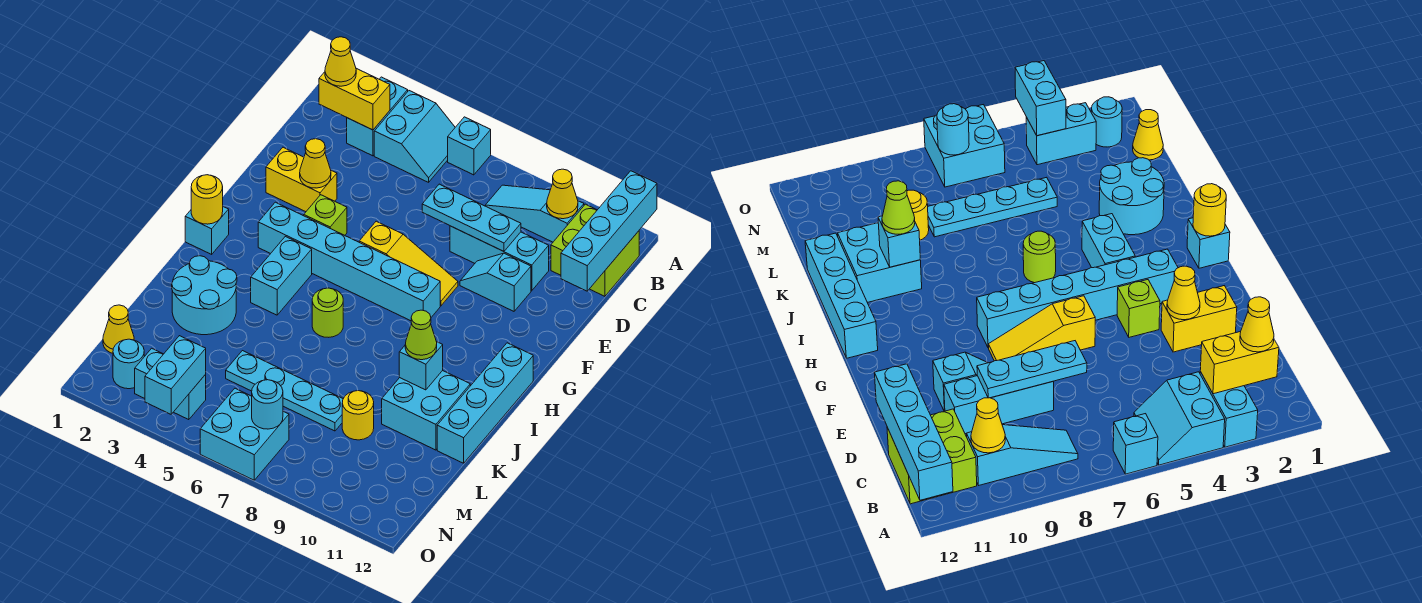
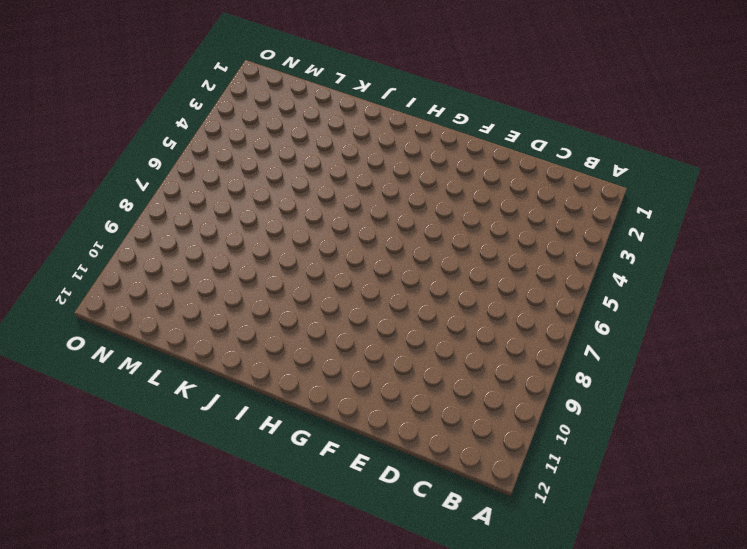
none -> cyan brick A3:B3 level 1
none -> cyan slope A4:B5 level 1 top 4
none -> cyan brick A6 level 1
none -> cyan slope B8:B10 level 1 top 10

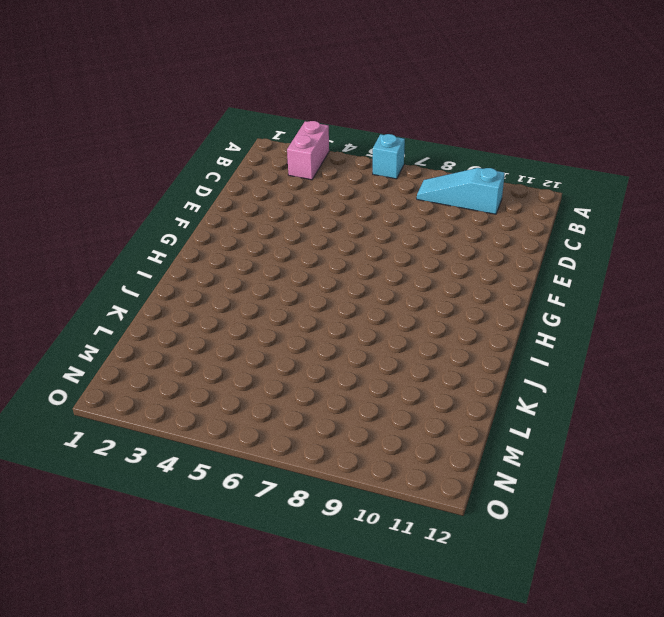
pink brick A3:B3 level 1 -> cyan brick A3:B3 level 1
none -> cyan slope A4:B5 level 1 top 4
none -> lime brick B11:C12 level 1
none -> cyan brick D8:D10 level 1
none -> yellow brick E2:E3 level 1

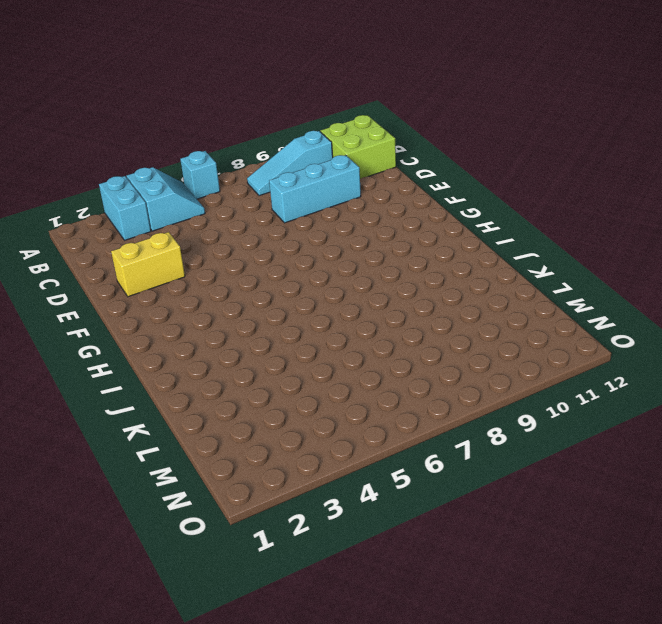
none -> cyan slope E9:E10 level 1 top 10
none -> lime brick F4 level 1
none -> yellow slope F6:F8 level 1 top 6
none -> cyan brick G3:G8 level 1

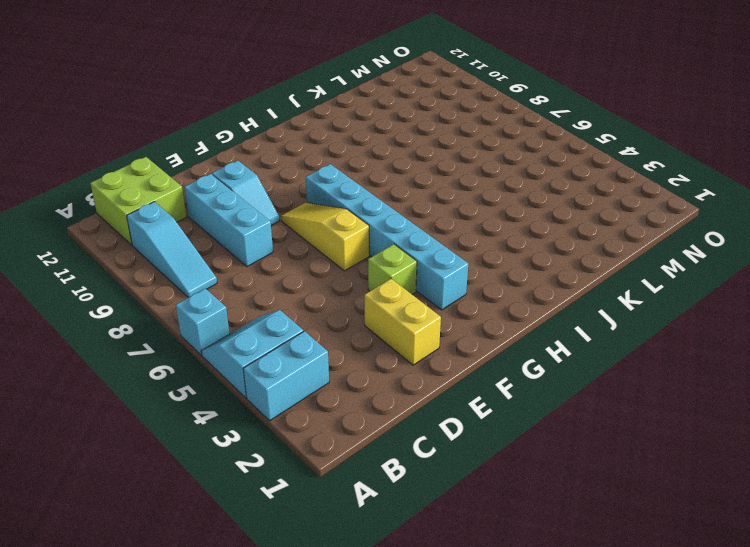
none -> cyan brick H1 level 1
none -> cyan brick H4:I4 level 1
none -> cyan brick H12:K12 level 1
none -> lime round brick I6 level 1

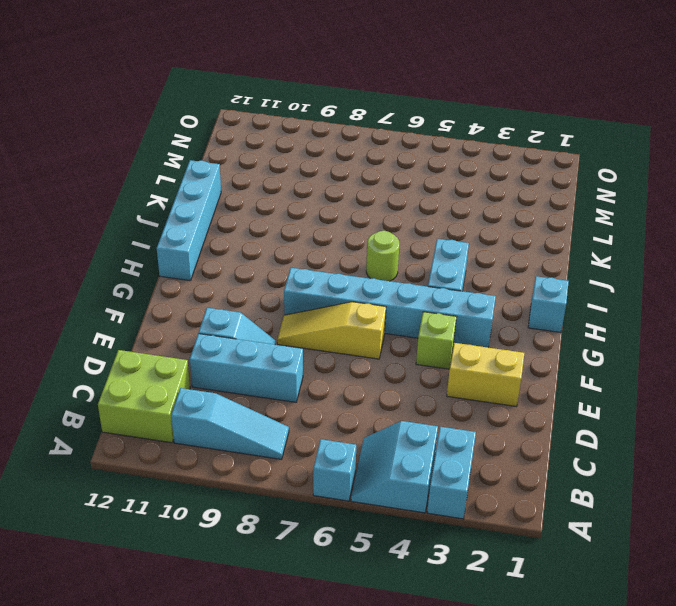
none -> cyan round brick J2:K3 level 1
none -> cyan brick J10:K11 level 1
none -> cyan plate L5:L8 level 1
none -> yellow round brick L9 level 1

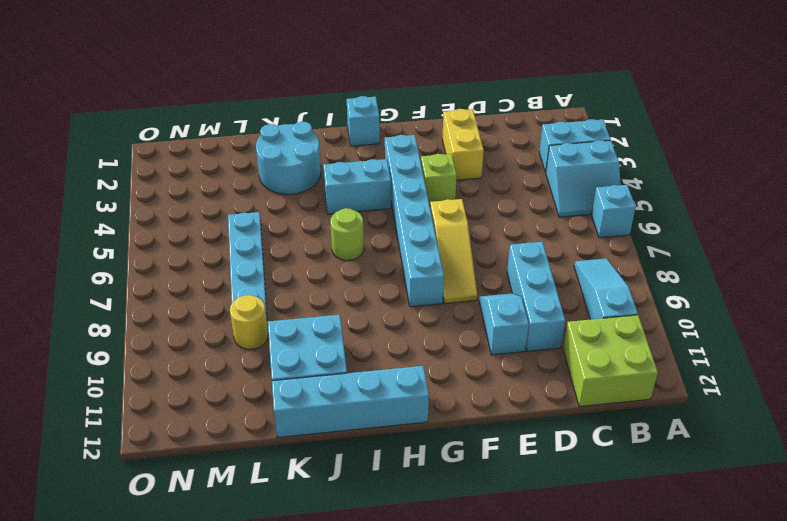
none -> yellow cone M1 level 1
none -> cyan round brick N2 level 1
none -> cyan brick N3:N4 level 1
none -> cyan brick N6:O7 level 1

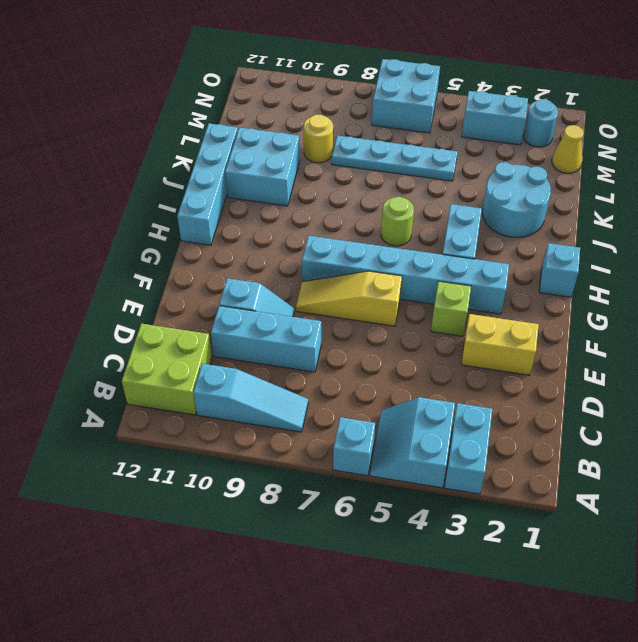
none -> cyan brick A12:D12 level 2
none -> yellow brick B2:B3 level 2
none -> yellow cone B10 level 2
none -> cyan plate D7:D9 level 2

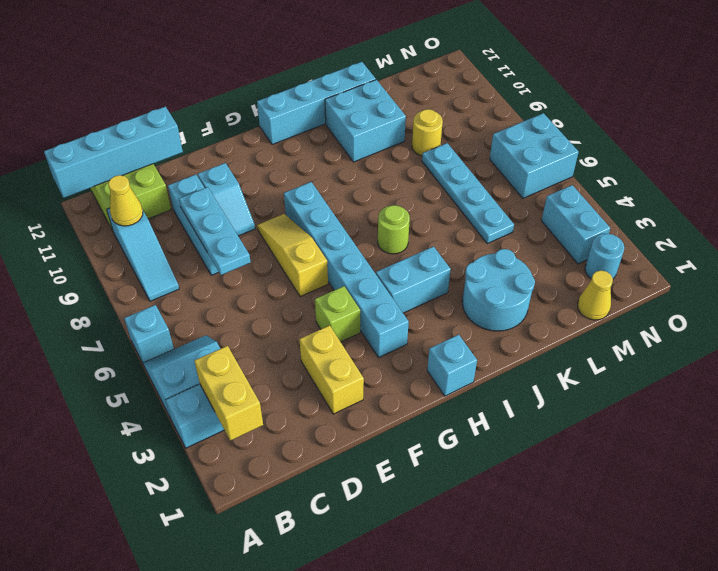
none -> yellow cone E3 level 2
none -> yellow round brick H1 level 2
none -> cyan brick J10 level 2
none -> cyan brick N4:O4 level 2

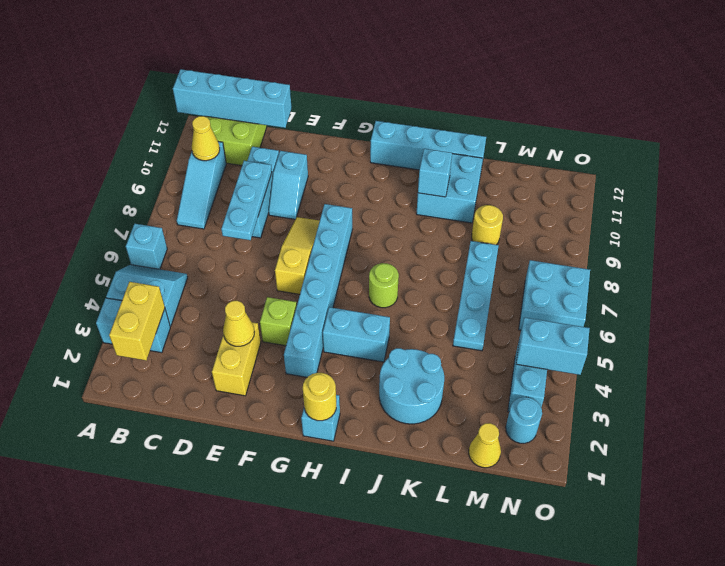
none -> cyan round brick N7 level 2
none -> yellow cone B2 level 3
none -> lime cone J10 level 3

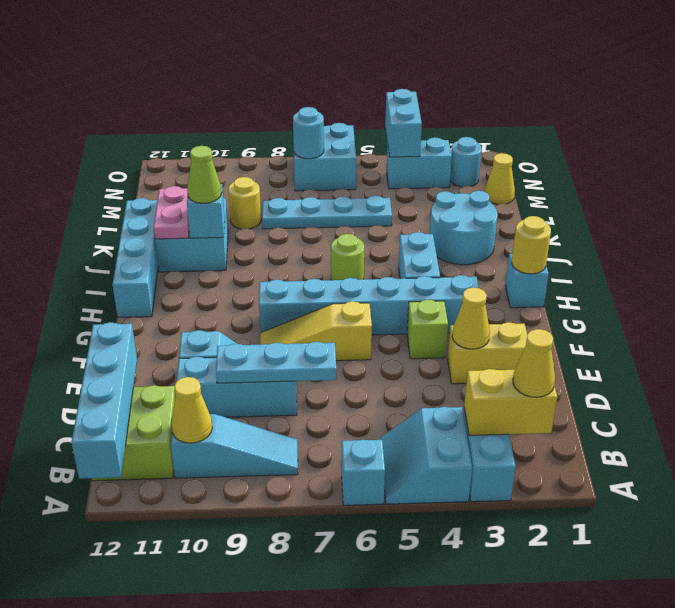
pink plate J11:K11 level 2 -> none

